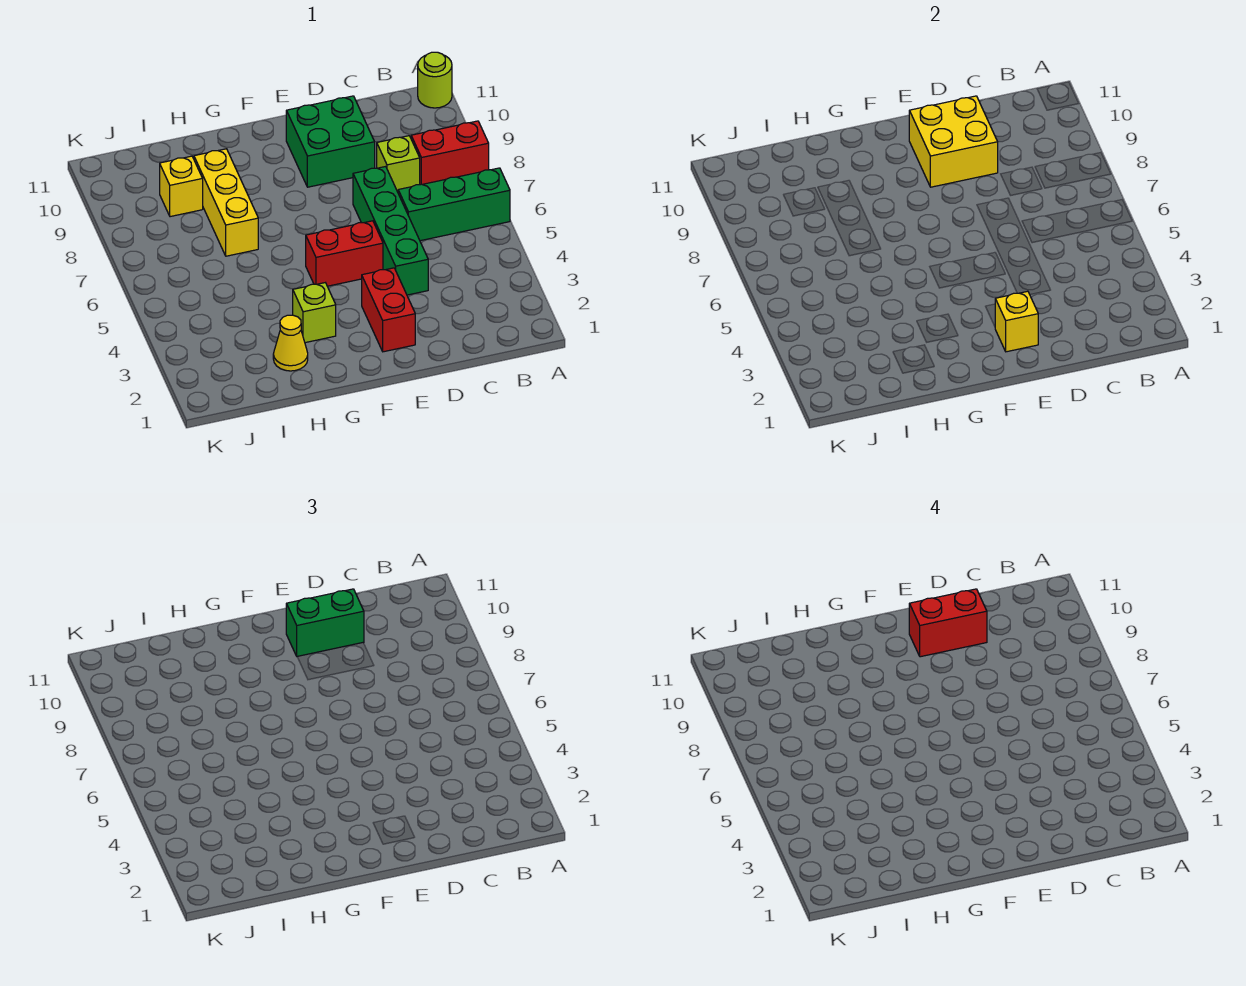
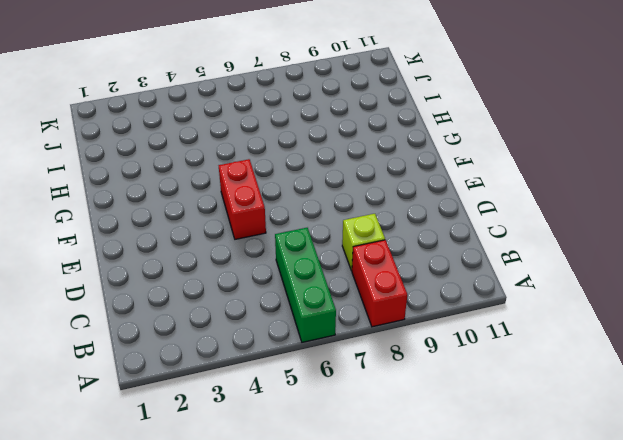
none -> lime round brick A11 level 1
none -> green brick D4:D7 level 1
none -> green brick D9:E10 level 1

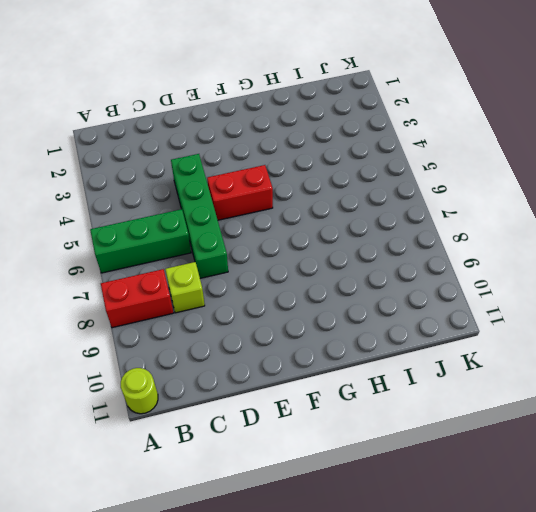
none -> green brick D9:E10 level 1
none -> red brick E2:E3 level 1
none -> lime brick G3 level 1

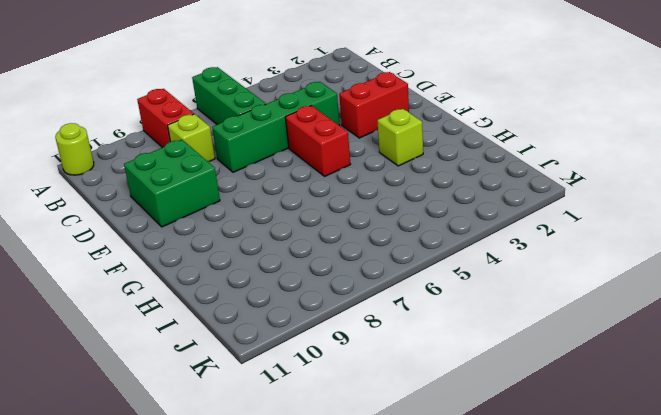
none -> yellow cone H2 level 1
none -> yellow brick H7:H9 level 1
none -> yellow brick I9 level 1

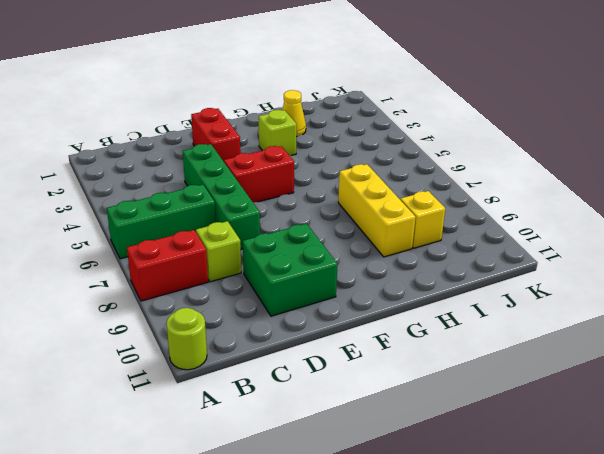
none -> yellow brick D9:E10 level 2
none -> yellow brick E2 level 2
none -> green brick D10:E10 level 3

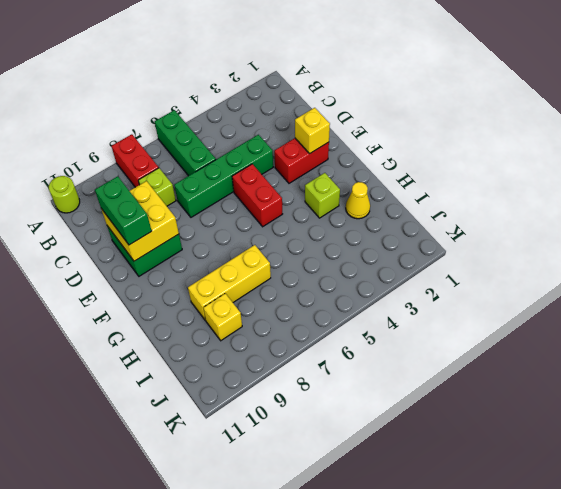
none -> red brick D10:E10 level 4

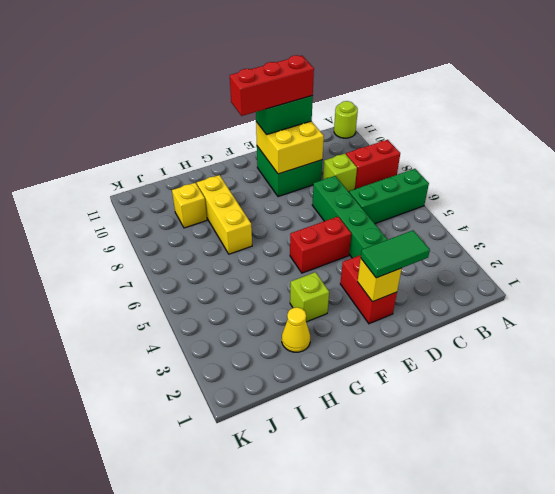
green tile D2:E2 level 3 -> none
red brick D10:F10 level 4 -> red brick D10:E10 level 4

